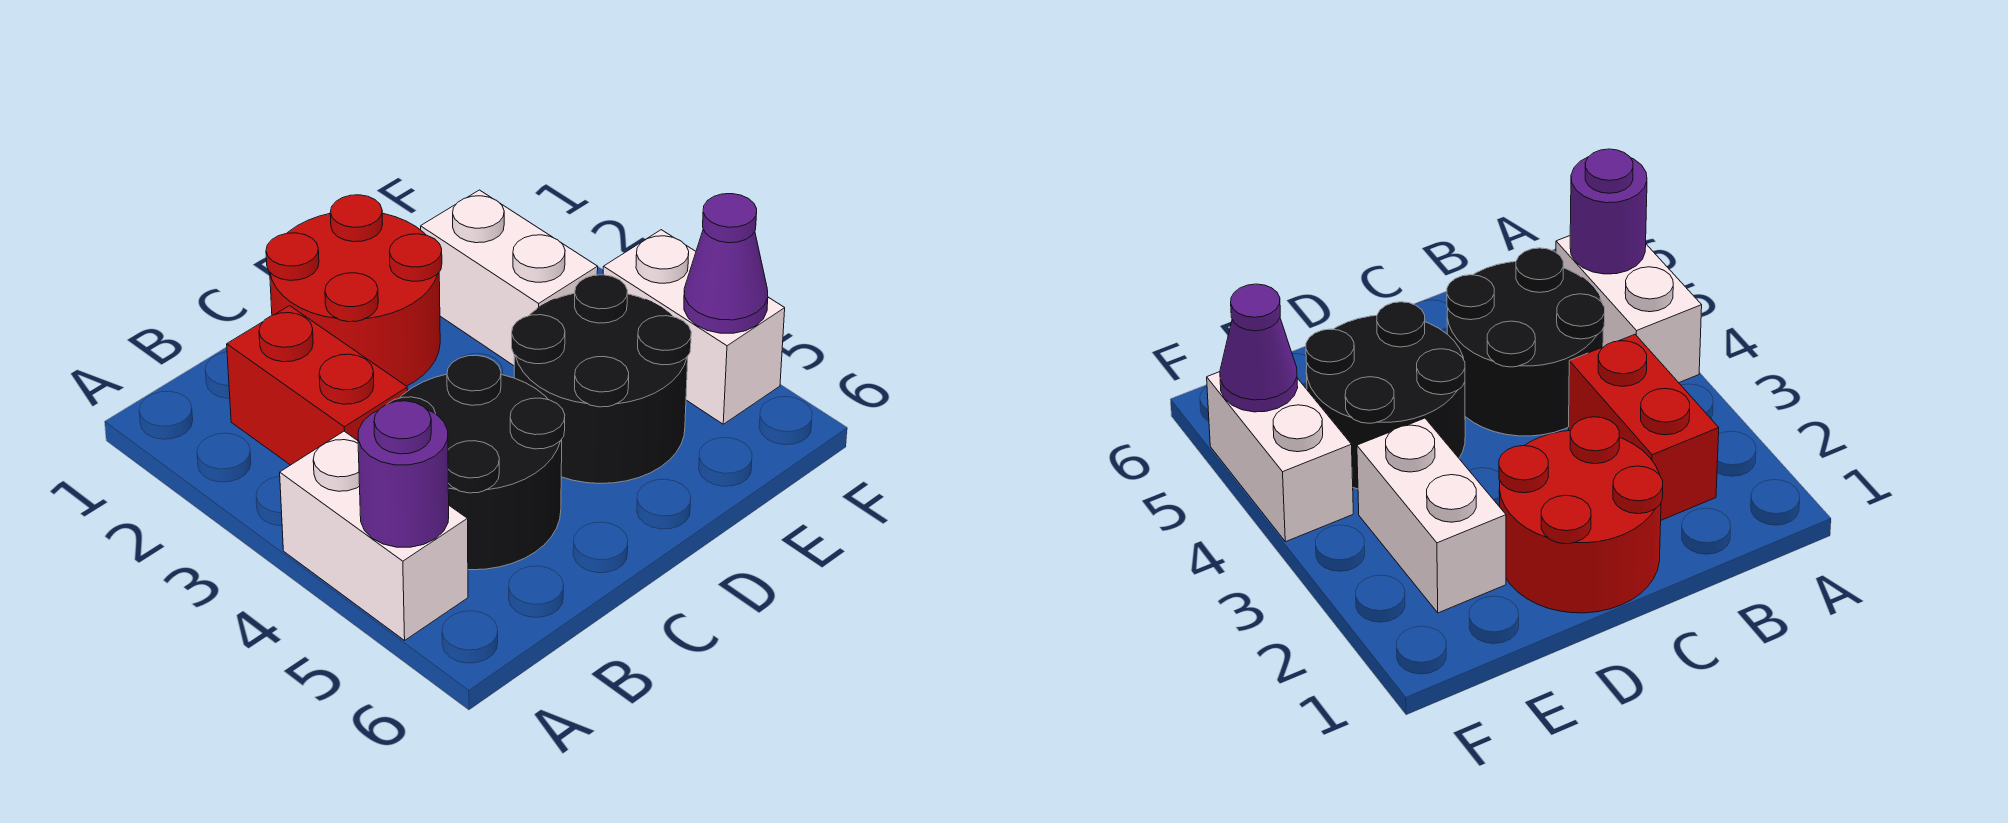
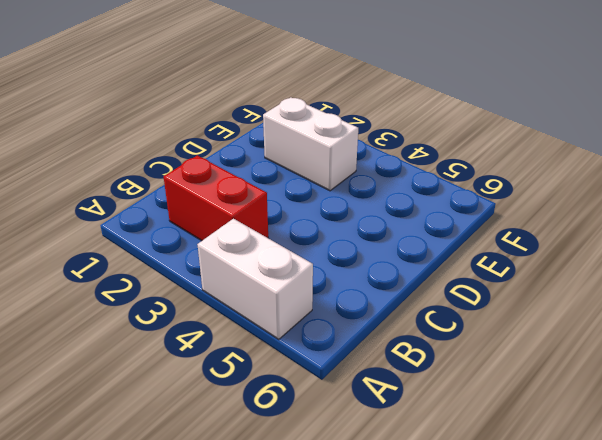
none -> black round brick B4:C5 level 1
none -> red round brick C1:D2 level 1

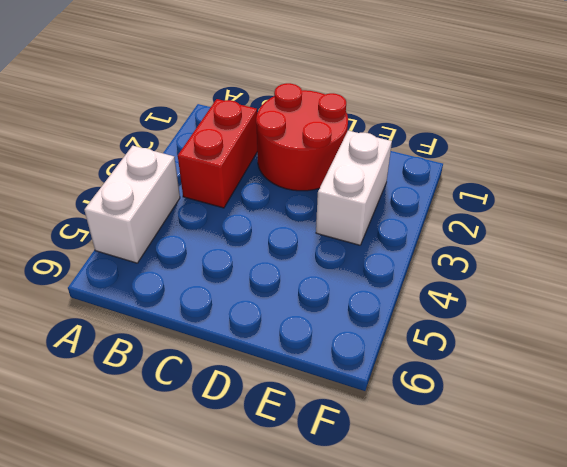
none -> black round brick B4:C5 level 1
none -> black round brick D4:E5 level 1

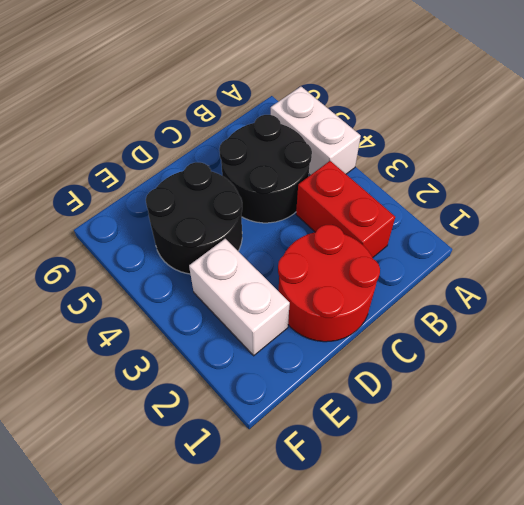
none -> white brick F4:F5 level 1
none -> purple round brick A5 level 2

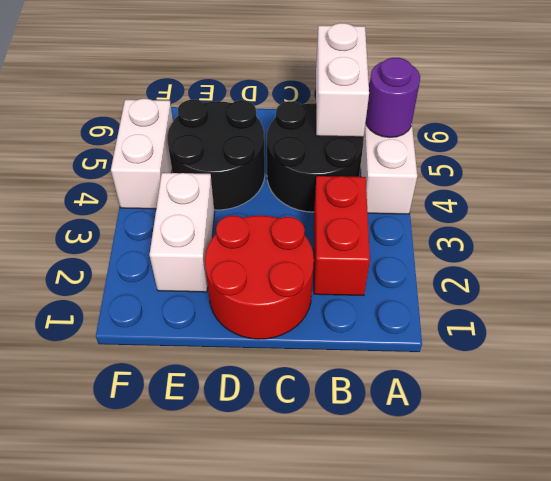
white brick B5:B6 level 2 -> none
none -> purple cone F5 level 2

